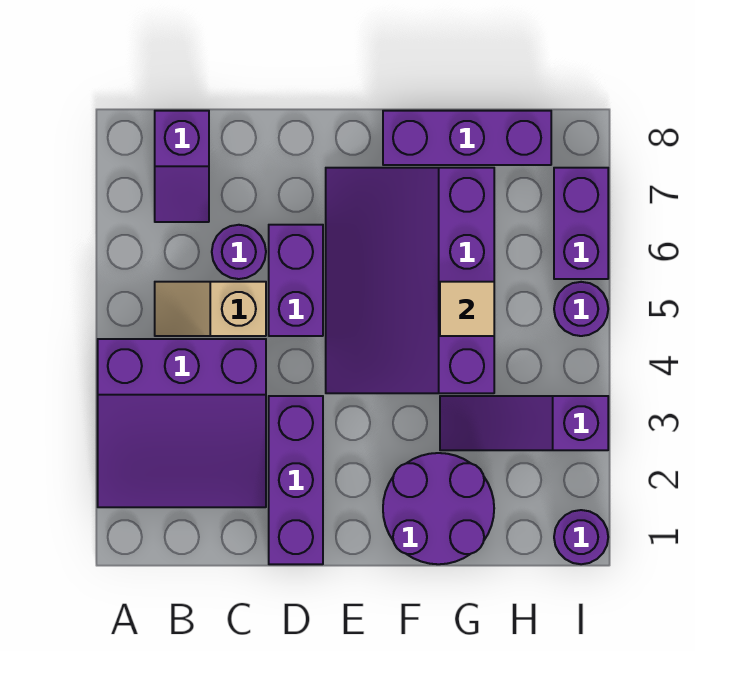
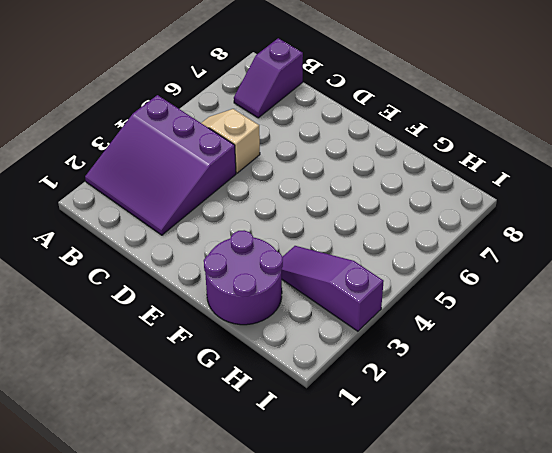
none -> purple round brick C6 level 1
none -> purple brick D1:D3 level 1
none -> purple brick D5:D6 level 1

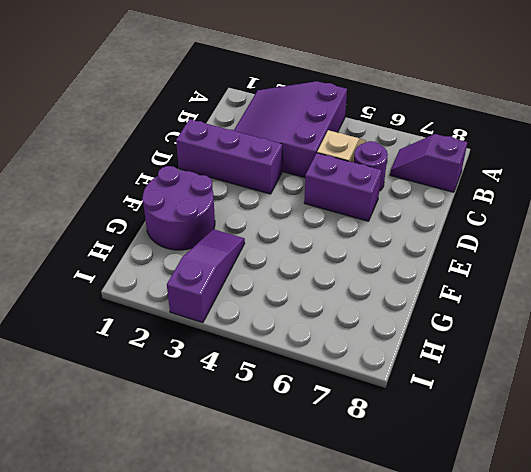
none -> purple slope E4:G7 level 1 top G
none -> purple brick F8:H8 level 1
none -> purple round brick I1 level 1

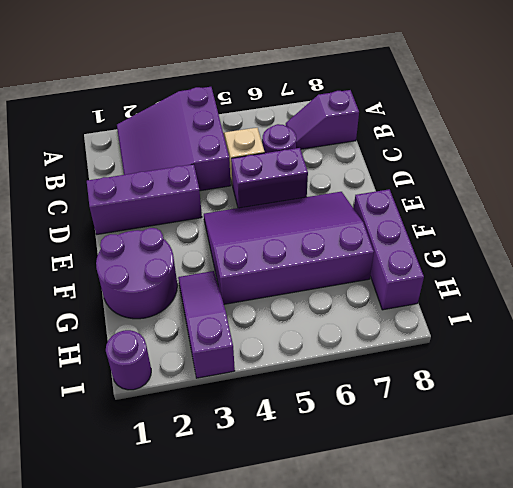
none -> purple round brick I5 level 1
none -> purple brick I6:I7 level 1
none -> tan tile G5 level 2

